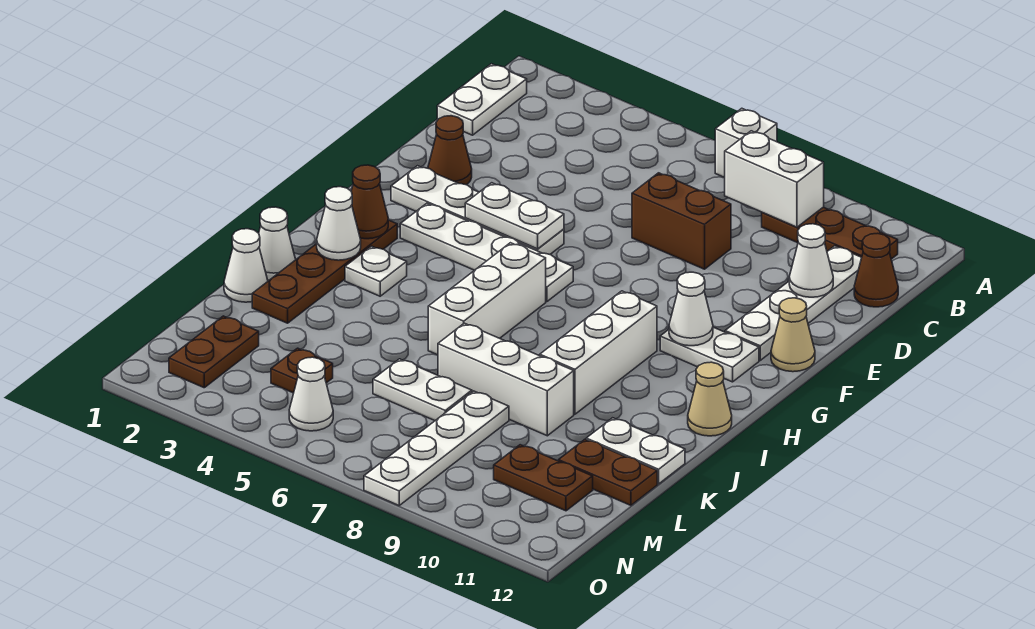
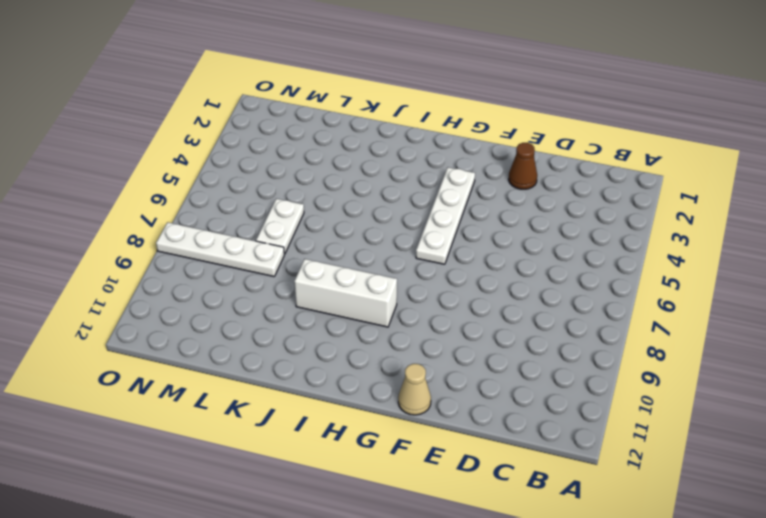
none -> white brick A7 level 1
none -> white plate B1:C1 level 1
none -> brown plate B9:B11 level 1
none -> white plate C11:F11 level 1

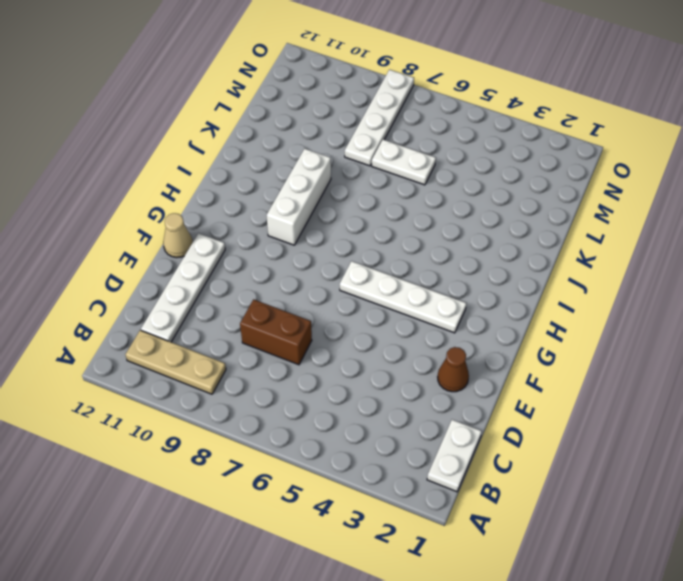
tan plate B9:B11 level 1 -> brown plate B9:B11 level 1
none -> white brick A7 level 1
none -> brown cone C12 level 1
none -> white plate F2:F5 level 1
none -> white plate G10:G11 level 1

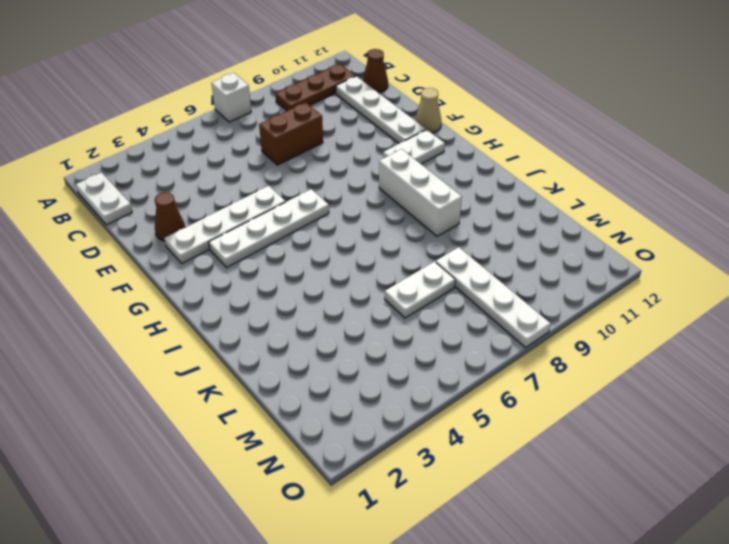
none -> brown plate H2:K2 level 1
none -> white brick H6:J6 level 1
none -> white plate I3 level 1
none -> tan cone I12 level 1

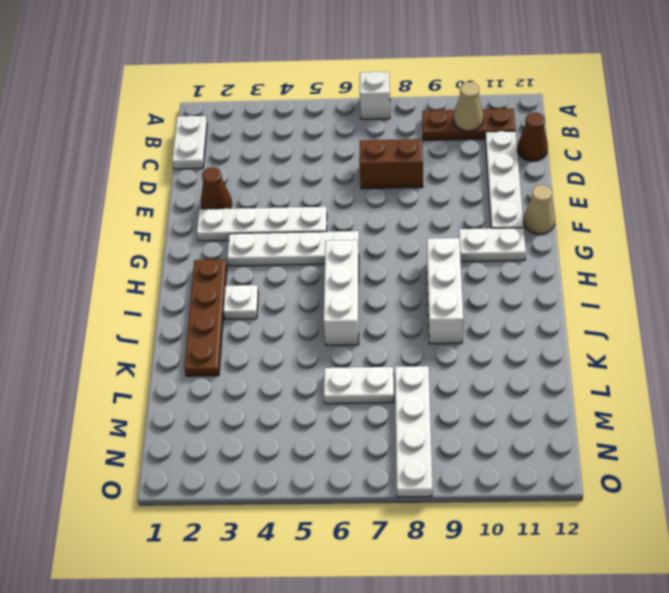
tan cone B10 level 2 -> tan cone I12 level 1
none -> white cone J1 level 1
none -> white cone K1 level 1
none -> white brick K7:K9 level 1
none -> white plate K11:K12 level 1

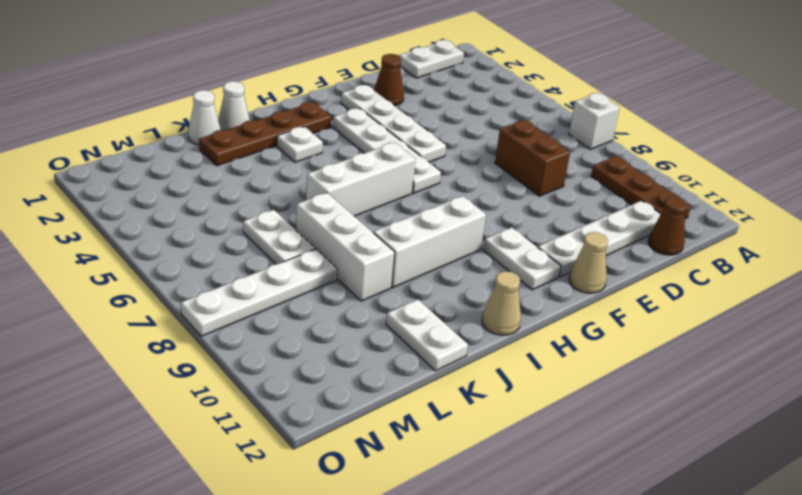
none -> brown plate L11:L12 level 1
none -> brown plate M2:N2 level 1
none -> brown plate M4 level 1
none -> brown plate M10:M11 level 1

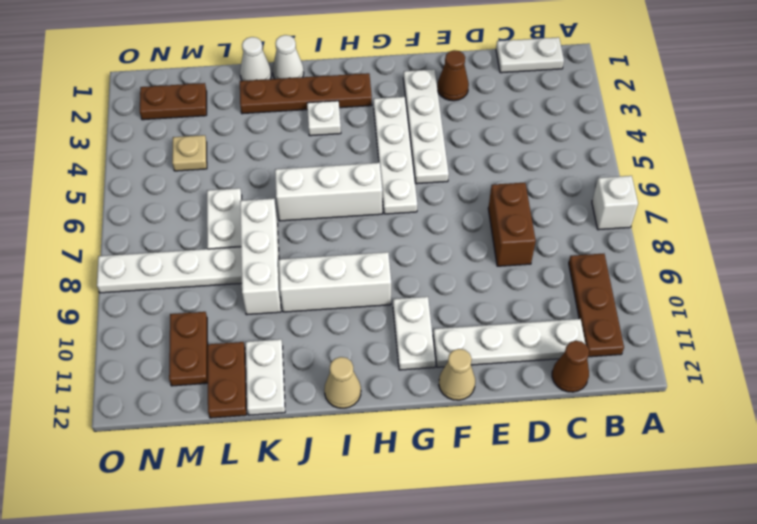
tan plate M4 level 1 -> brown plate M4 level 1
none -> white cone N5 level 1
none -> white brick B8:B9 level 2
none -> white cone D11 level 2
none -> white plate F4:F5 level 2

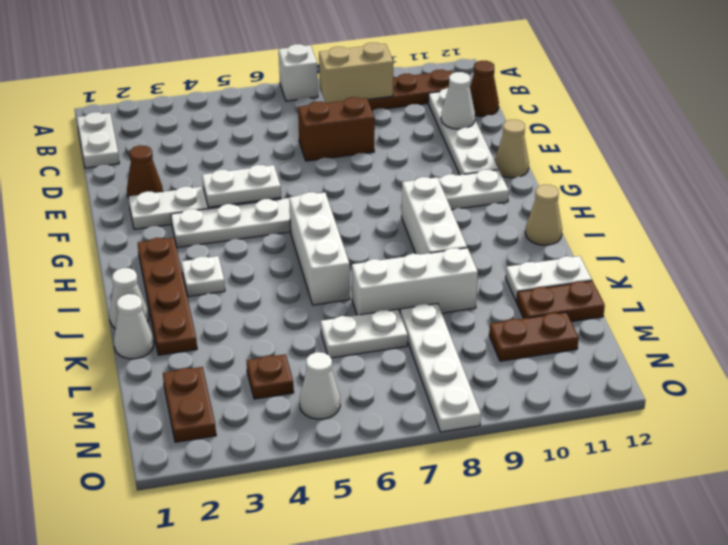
tan brick B8:B9 level 2 -> white brick B8:B9 level 2
none -> white cone G10 level 2
none -> brown cone H2 level 2
none -> white cone I2 level 2

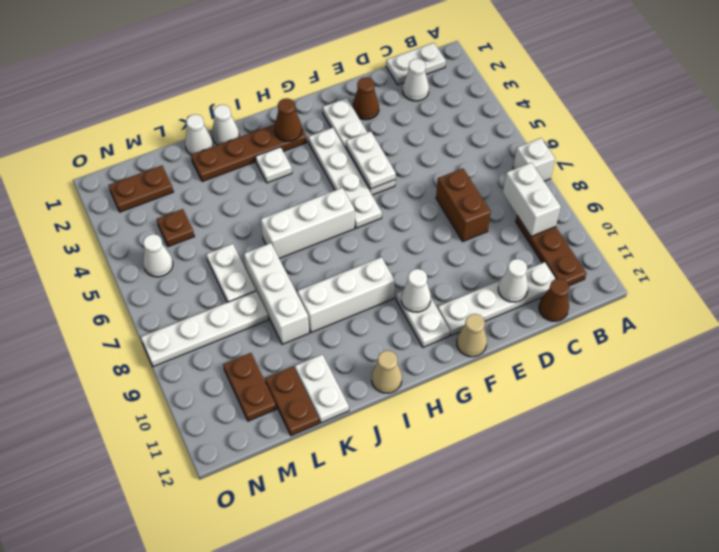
white cone C2 level 1 -> white cone I2 level 2

